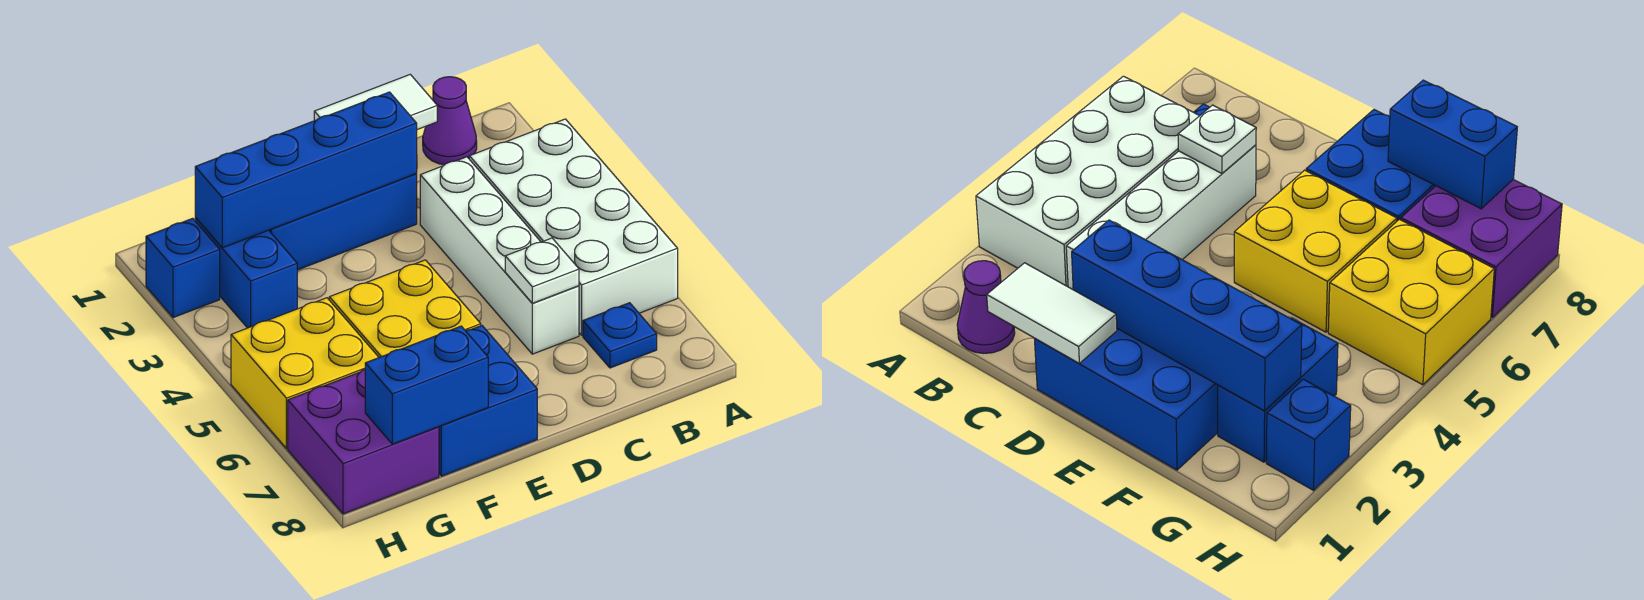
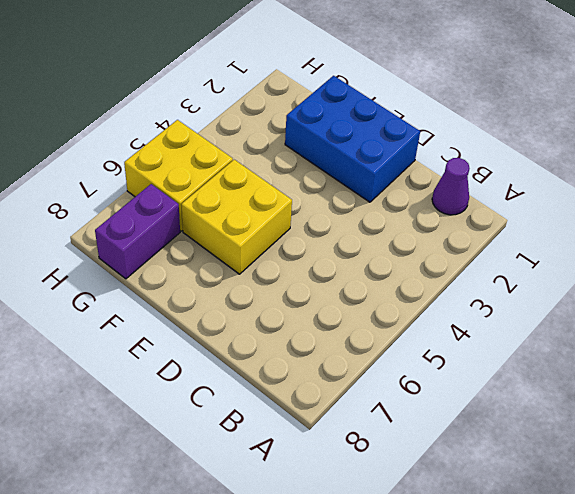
purple brick G7:G8 level 1 -> purple brick G7:H8 level 1
none -> white brick A3:B6 level 1
none -> blue plate B7 level 1
none -> white brick C3:C6 level 1

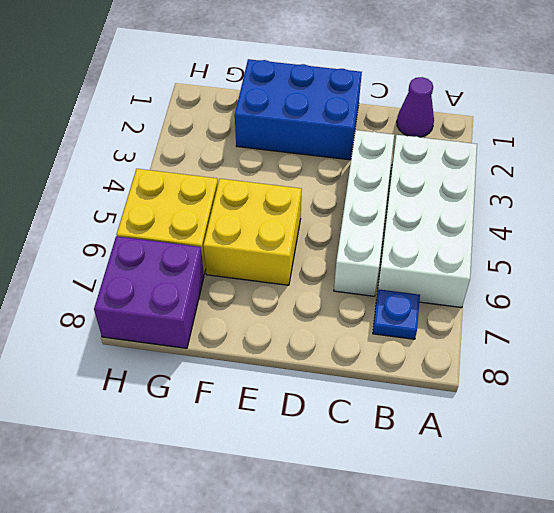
none -> blue brick E7:F8 level 1
none -> blue brick G2:G3 level 1
none -> blue brick H2 level 1

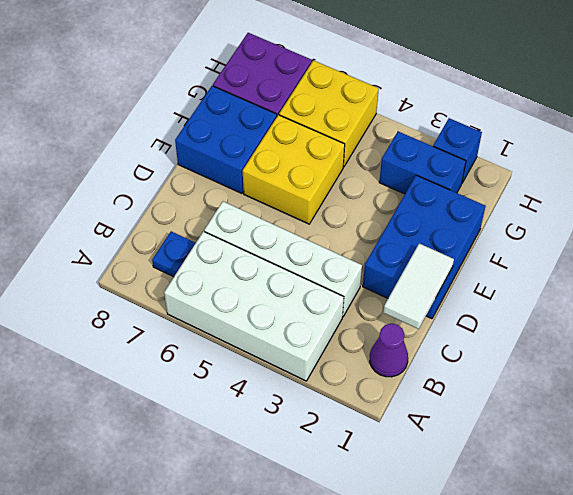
none -> white plate C6 level 2
none -> blue brick D2:G2 level 2
none -> blue brick F8:G8 level 2

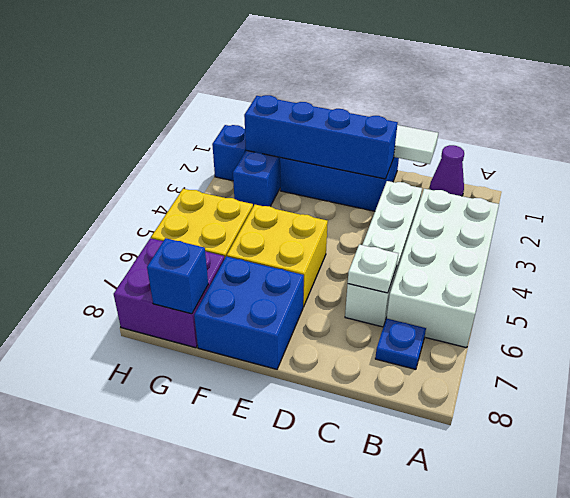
blue brick G8 level 2 -> blue brick F8:G8 level 2

